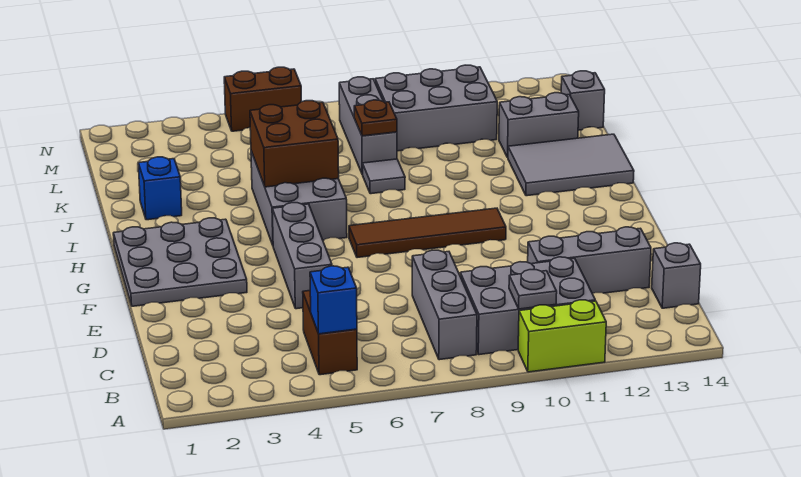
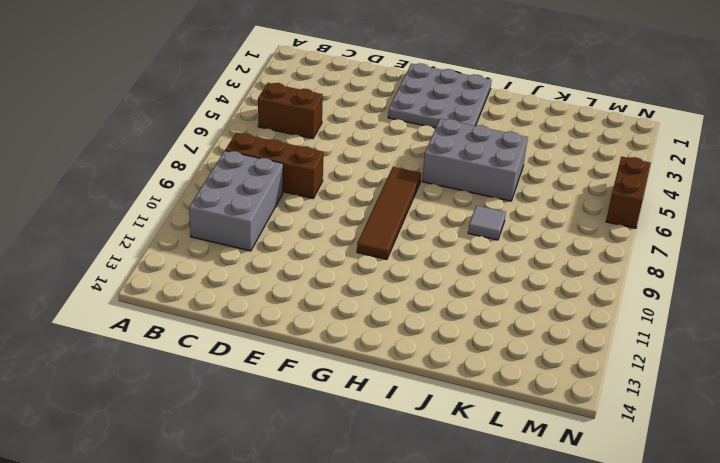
brown brick B8:D8 level 1 -> grey brick B8:D8 level 1
none -> lime brick A10:A11 level 1
none -> grey brick C14 level 1
none -> grey brick D11:D13 level 1

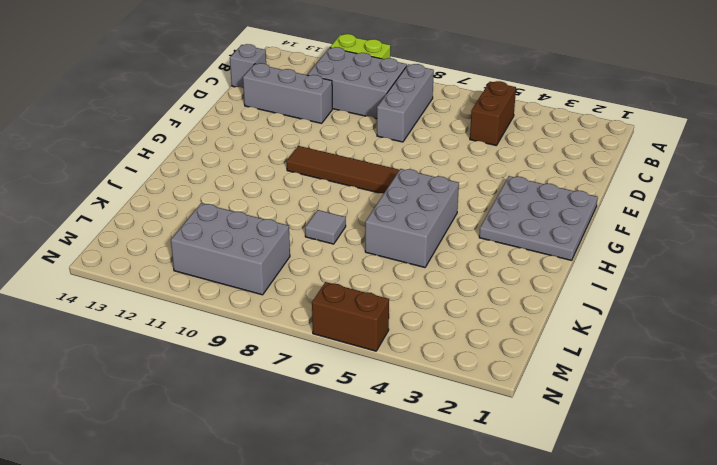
none -> grey brick E5:G5 level 1
none -> grey tile I12:J14 level 1
none -> blue brick J2 level 1

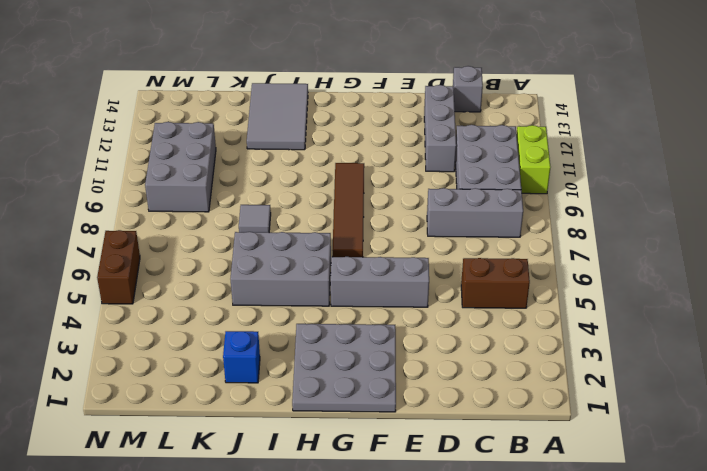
none -> grey brick K8:M8 level 1
none -> grey brick K12:K13 level 1
none -> grey brick L14 level 1

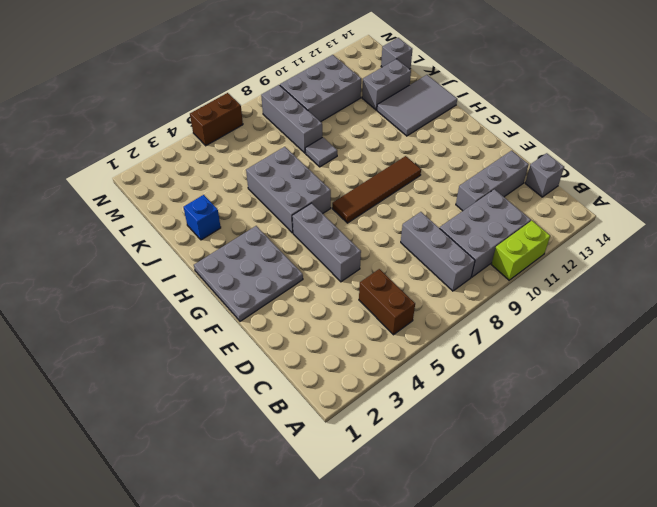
none -> blue brick B5 level 2
none -> grey plate B10 level 2
none -> brown brick I5:J6 level 2

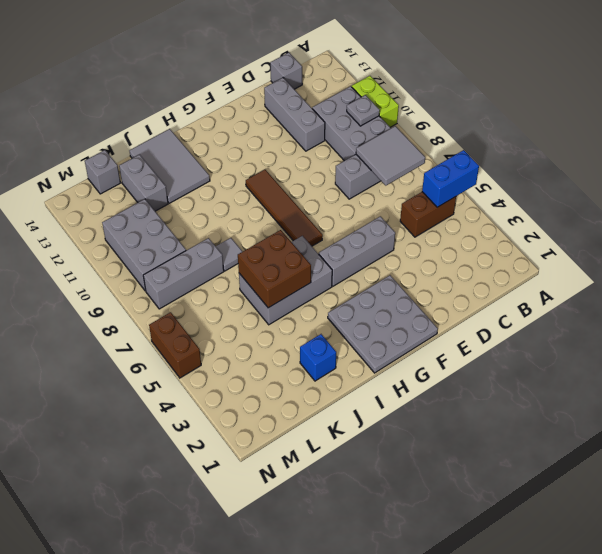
blue brick A5:B5 level 2 -> blue brick B5 level 2
grey tile B7:C8 level 2 -> none
none -> brown plate K8 level 2

